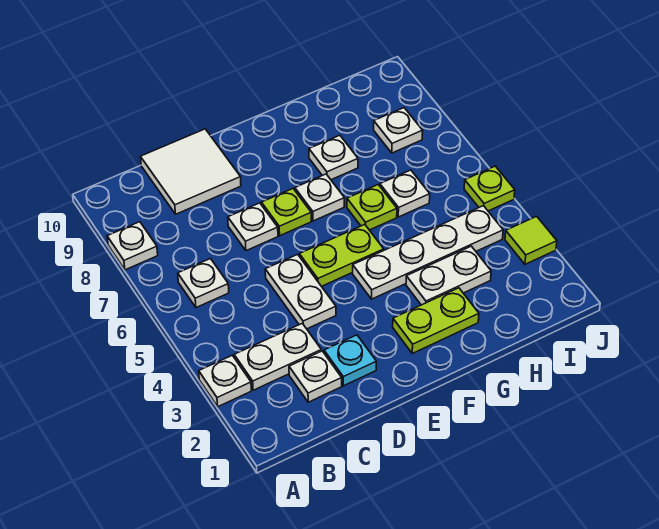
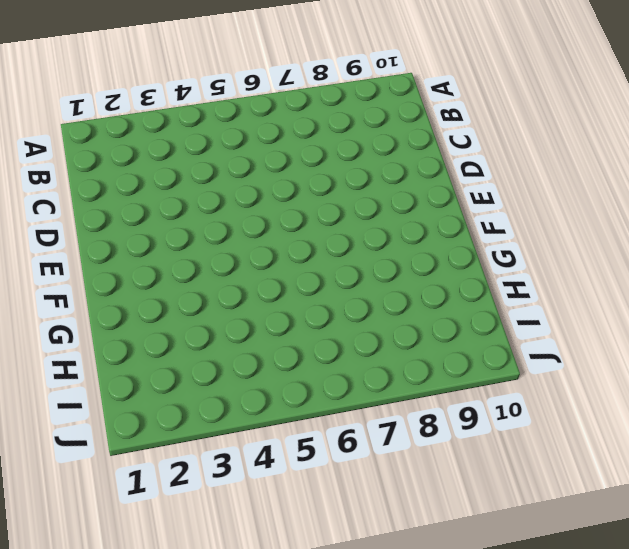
none -> white plate A3 level 1
none -> white plate A8 level 1
none -> white plate B3:C3 level 1

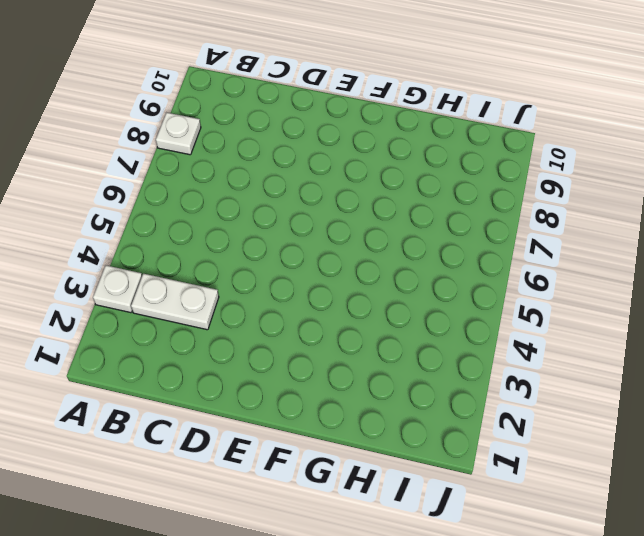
none -> white plate B6 level 1
none -> white plate C2 level 1
none -> white tile C9:D10 level 1

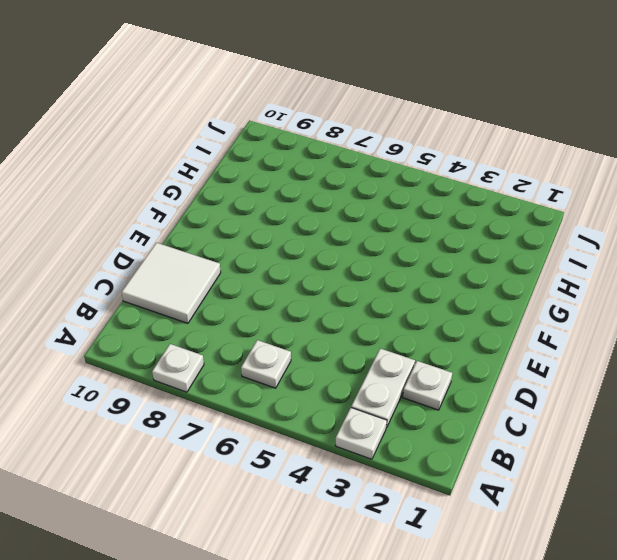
none -> cyan plate D2 level 1
none -> white plate D4:D5 level 1
none -> white plate D7 level 1

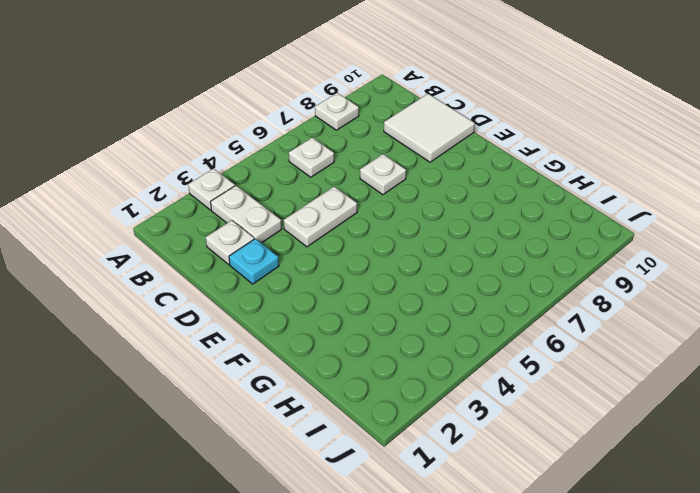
none -> lime plate E5:F5 level 1
none -> lime plate E7 level 1
none -> lime plate F2:G2 level 1

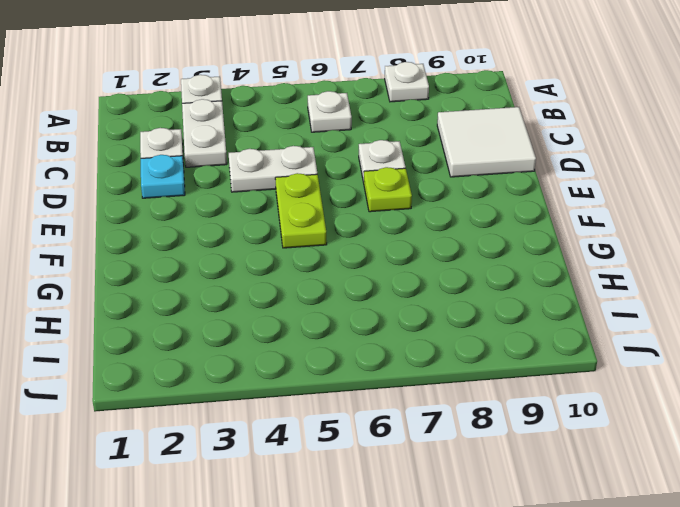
none -> lime plate F2:G2 level 1
none -> white plate F4:I4 level 1
none -> white plate F7 level 1

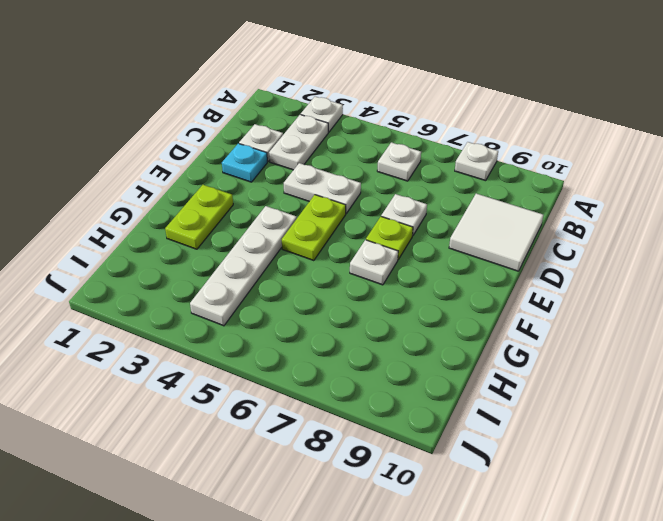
none -> white plate G3:H3 level 1
none -> lime plate G6 level 1
none -> white plate G8 level 1

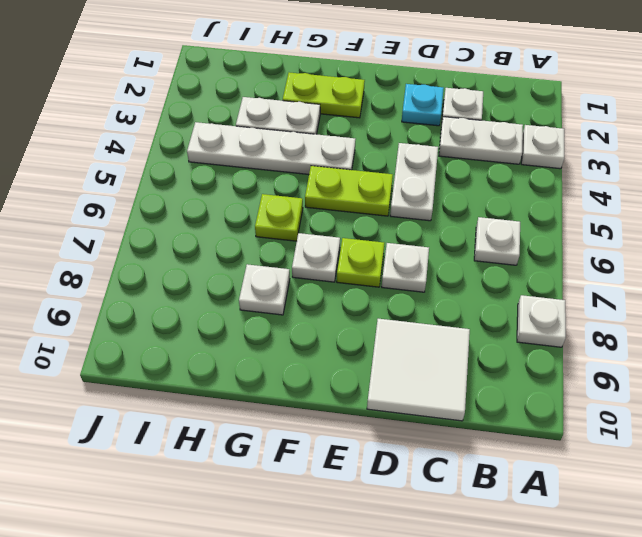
none -> white plate H6 level 1
none -> white plate I8 level 1
none -> lime tile J3 level 1

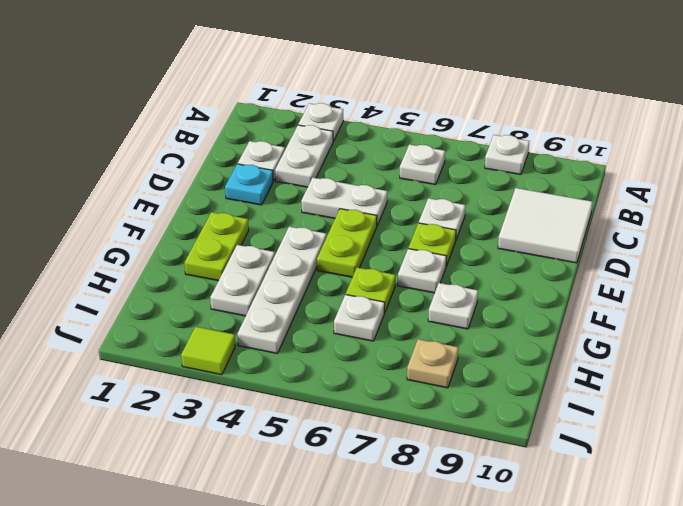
tan plate I8 level 1 -> white plate I8 level 1
none -> lime plate J5 level 1

